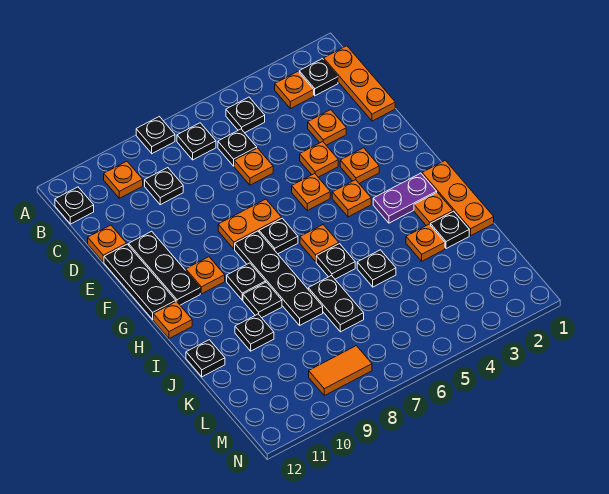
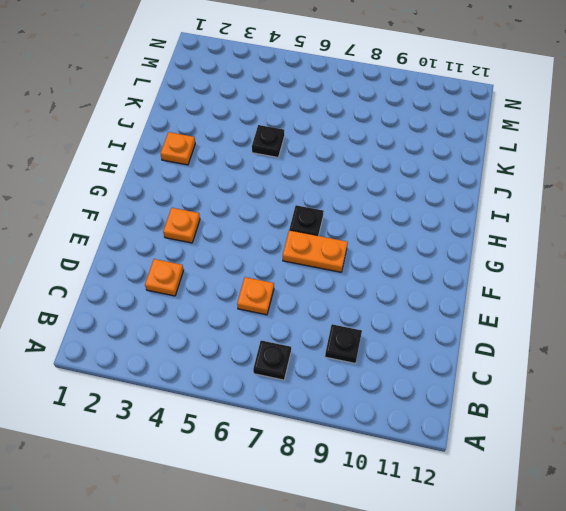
none -> black plate A8 level 1
none -> orange plate B1:D1 level 1
none -> black plate B2 level 1
none -> orange plate B3 level 1

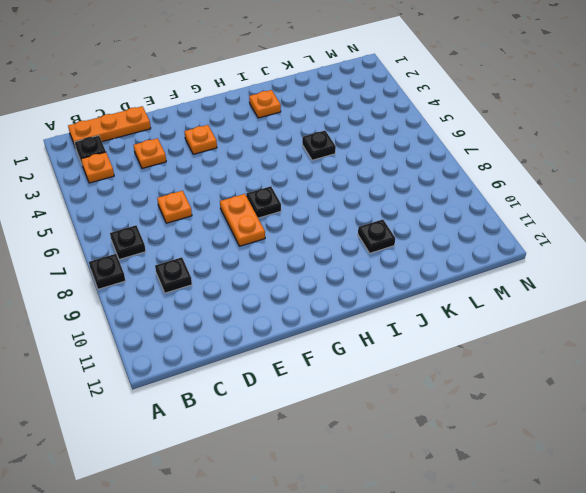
none -> black plate B5 level 1
none -> orange plate B10 level 1
none -> black plate B12 level 1
none -> black plate C6 level 1

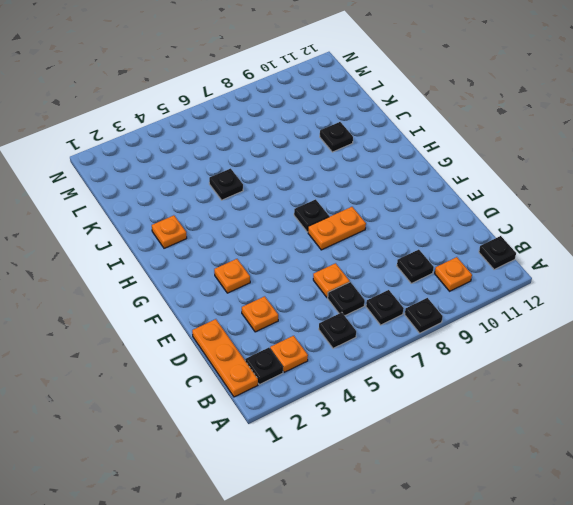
none -> orange plate D12 level 1
none -> orange plate E4 level 1
none -> black plate E11:G11 level 1
none -> black plate E12:G12 level 1

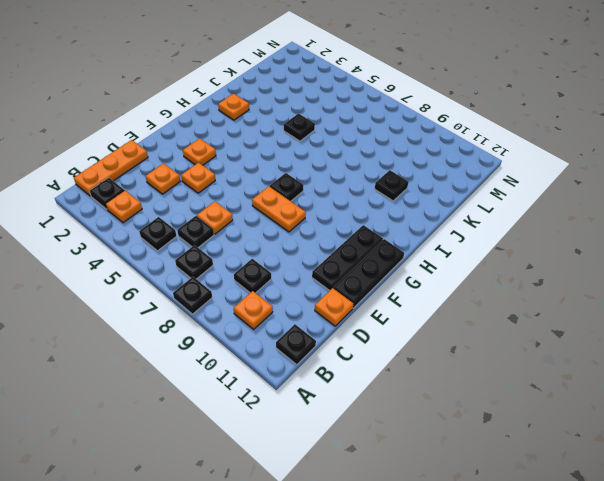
none -> orange plate F5 level 1
none -> orange plate G4 level 1
none -> black plate G8:J8 level 1
none -> orange plate G10 level 1

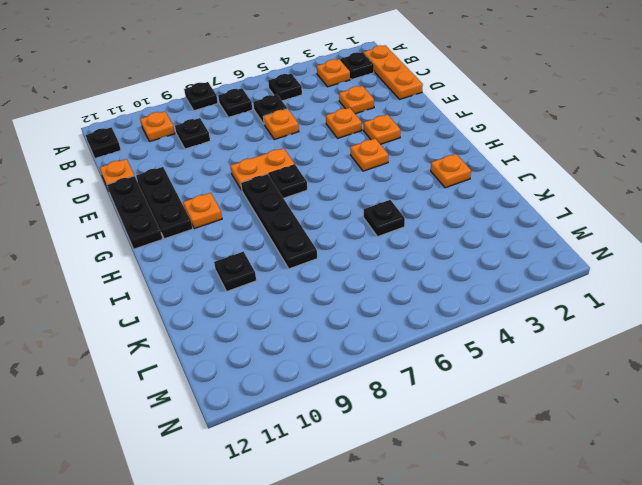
none -> orange plate F5 level 1
none -> orange plate H1:J1 level 1
none -> purple plate H2:H3 level 1
none -> orange plate H6 level 1

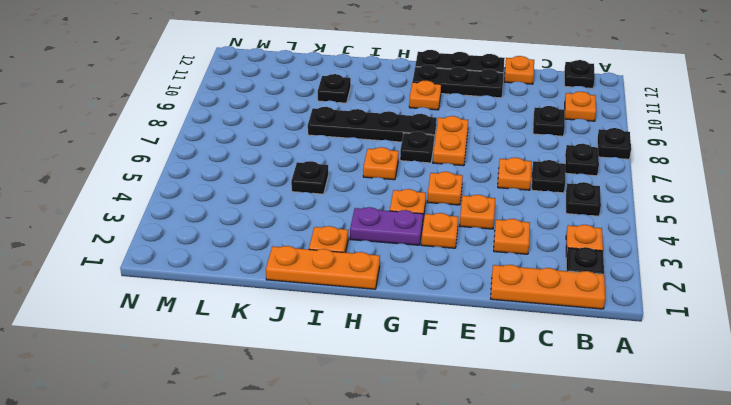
purple plate G3:H3 level 1 -> purple plate H2:H3 level 1
none -> black plate H9 level 1
none -> orange plate H12 level 1
none -> black plate I6 level 1
none -> black plate I9 level 1

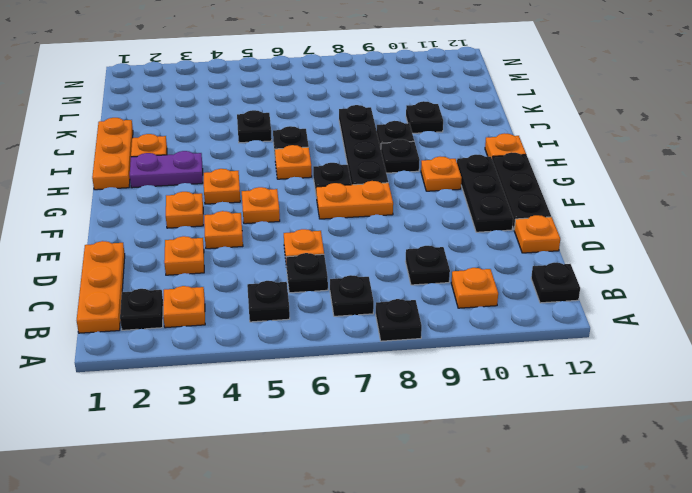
none -> black plate J2 level 1
none -> orange plate J3 level 1
none -> black plate J7:K7 level 1
none -> black plate J12 level 1

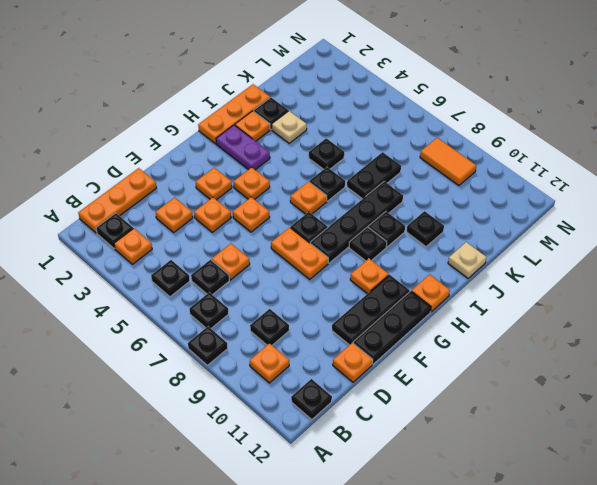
tan plate J3 level 1 -> orange plate J3 level 1
tan plate J12 level 1 -> black plate J12 level 1

